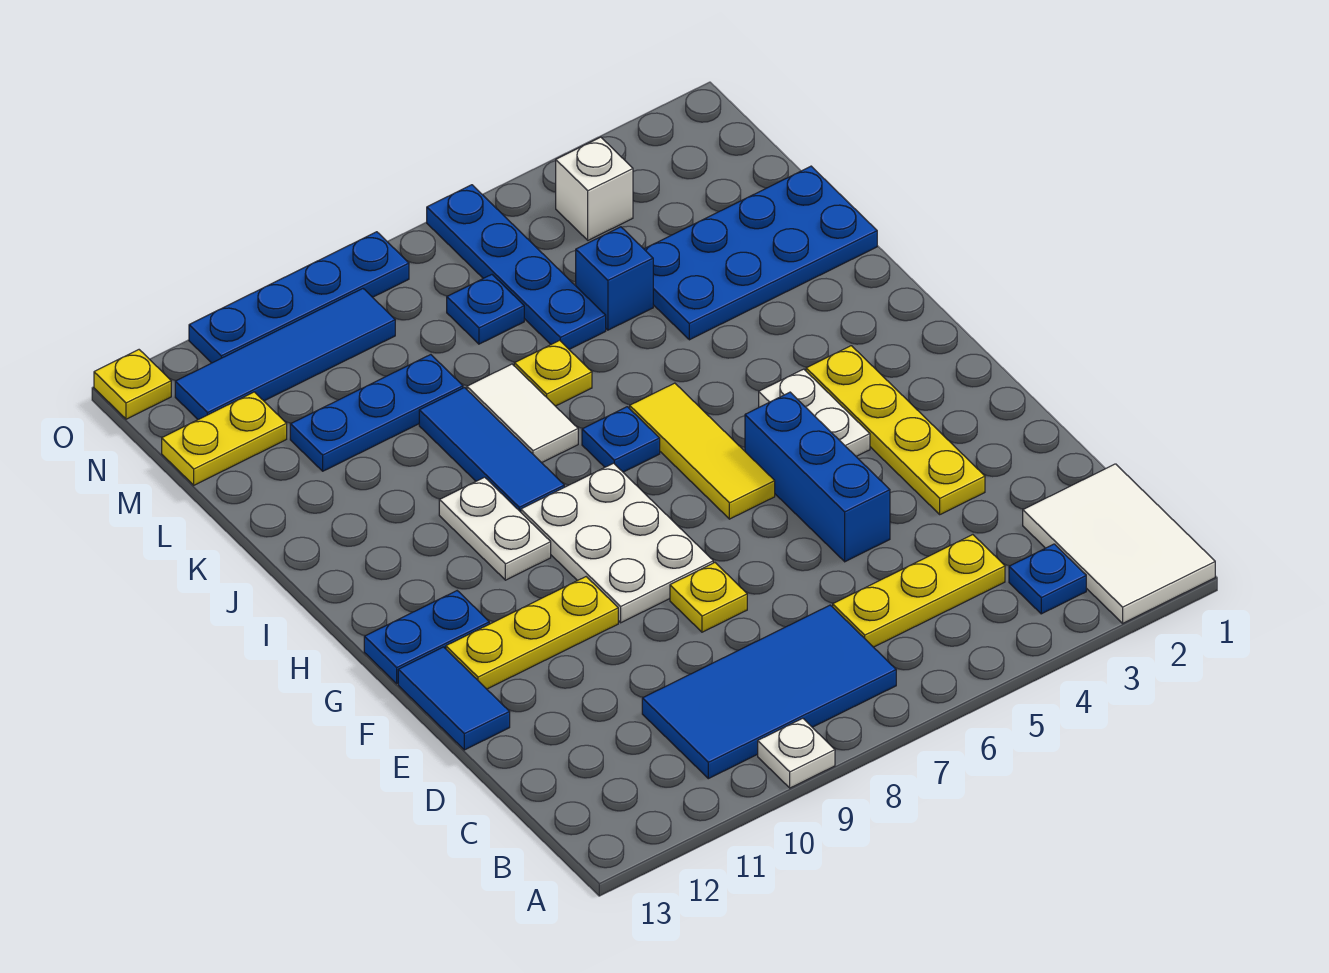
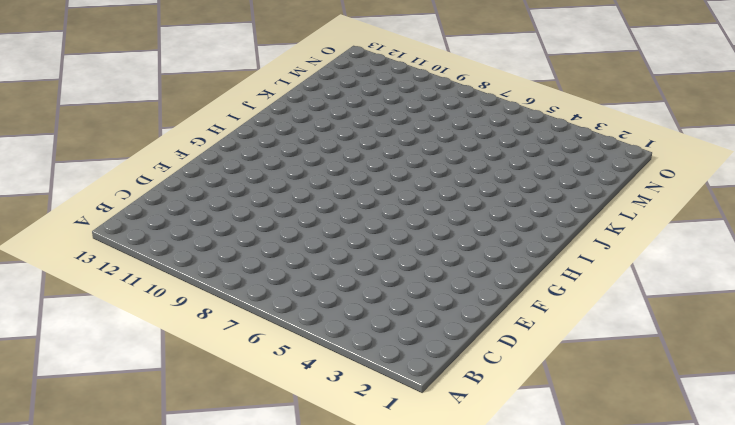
none -> white tile A1:C2 level 1
none -> white plate A9 level 1
none -> blue plate B3 level 1

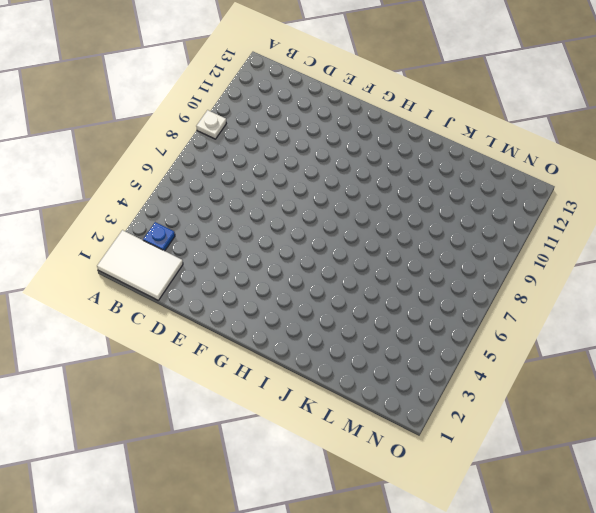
none -> blue tile B7:C10 level 1
none -> yellow plate C4:C6 level 1
none -> yellow plate E3:H3 level 1

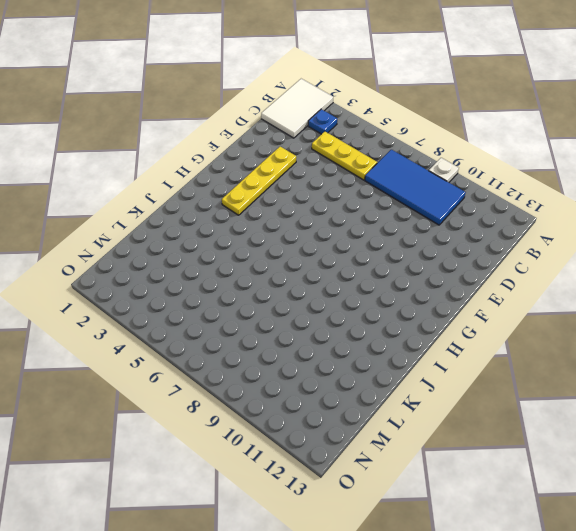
none -> blue brick E5:G5 level 1
none -> yellow plate E8 level 1
none -> blue tile E13:F13 level 1

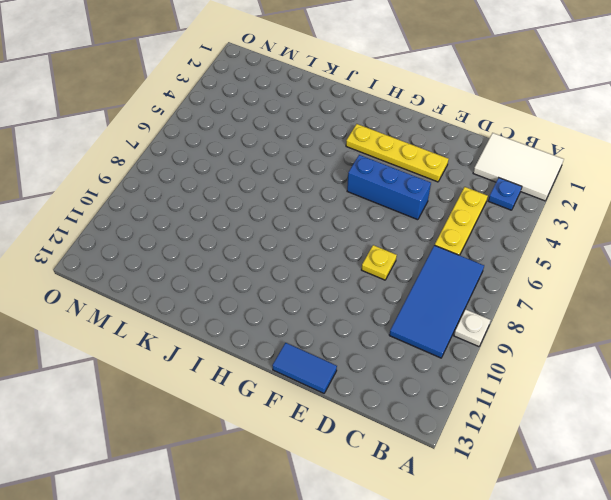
none -> white plate F8:H9 level 1
none -> yellow plate F10:F12 level 1
none -> white plate G4:H4 level 1

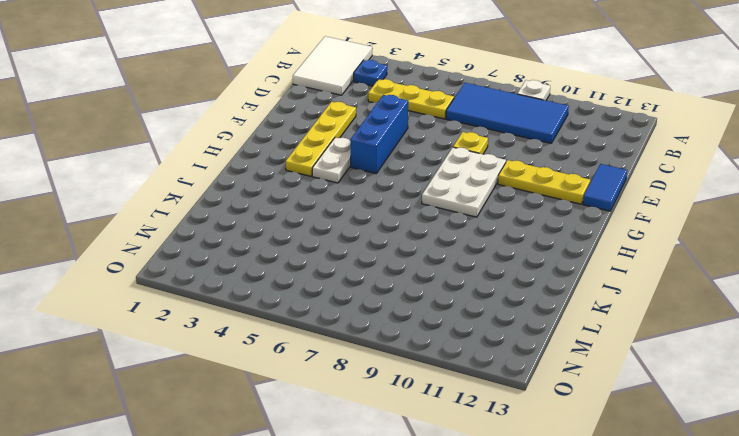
none -> yellow tile G6:I6 level 1
none -> blue plate G12:G13 level 1
none -> white plate H10:I10 level 1

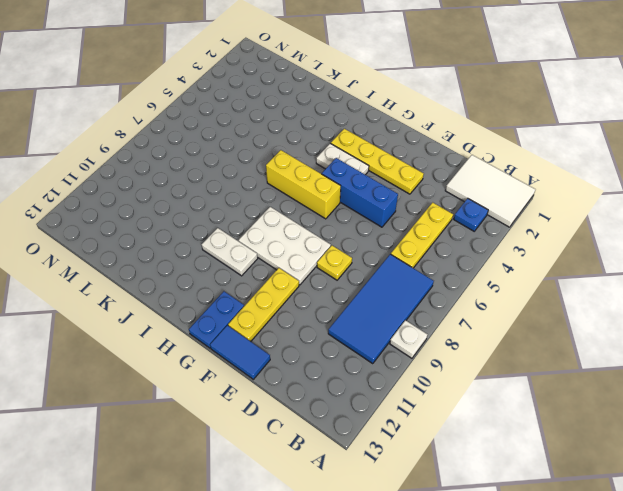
yellow brick G6:I6 level 1 -> yellow tile G6:I6 level 1
none -> blue plate I7 level 1
none -> blue tile I9:K9 level 1
none -> white tile J8:K8 level 1

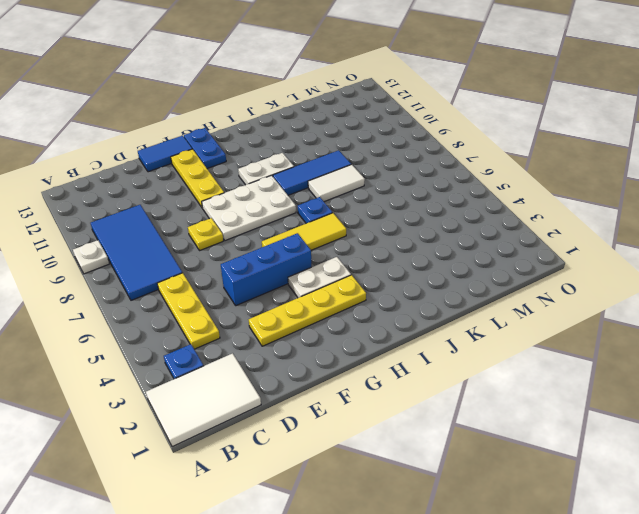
none -> blue plate K1:L4 level 1
none -> yellow plate K7 level 1
none -> blue brick L5 level 1

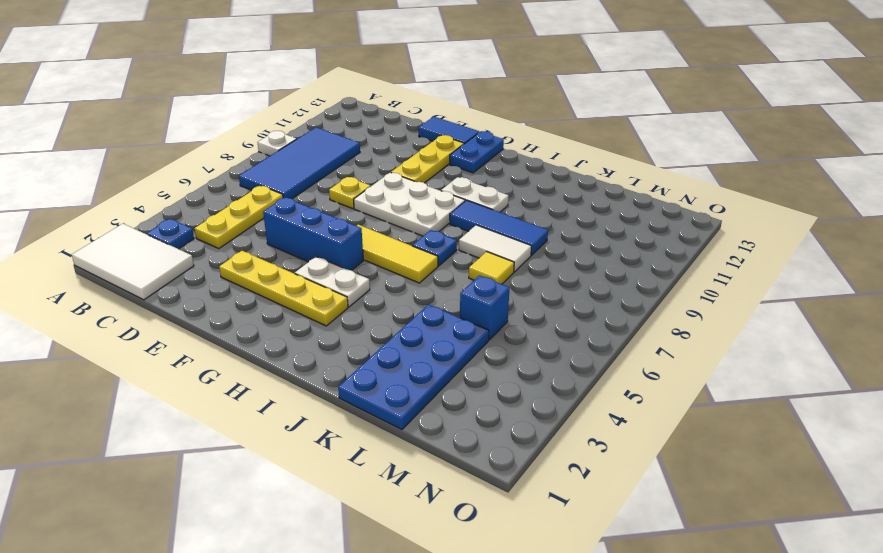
yellow tile K7 level 1 -> yellow plate K7 level 1
none -> blue plate L6:O6 level 1
none -> blue plate L9:L11 level 1
none -> blue plate M7 level 1

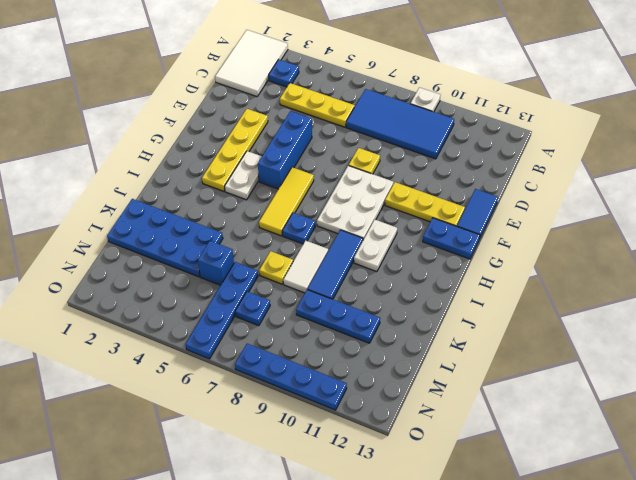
none -> yellow plate M12:M13 level 1
none -> white brick N4 level 1
none -> blue tile N9:N12 level 1

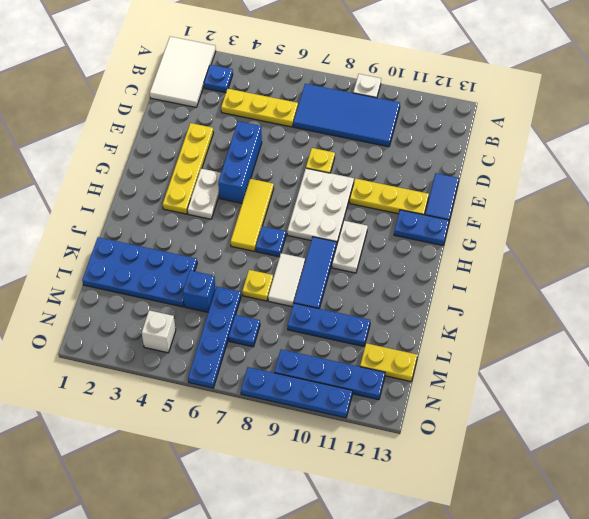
blue plate N9:N12 level 1 -> blue tile N9:N12 level 1
none -> yellow plate O13 level 1

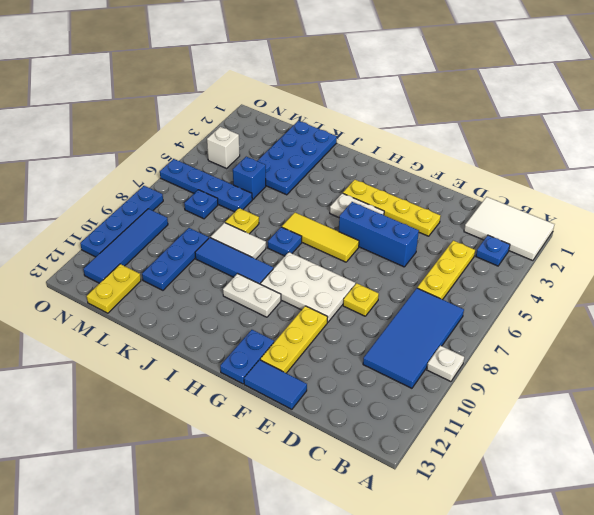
none -> yellow plate O13 level 1

